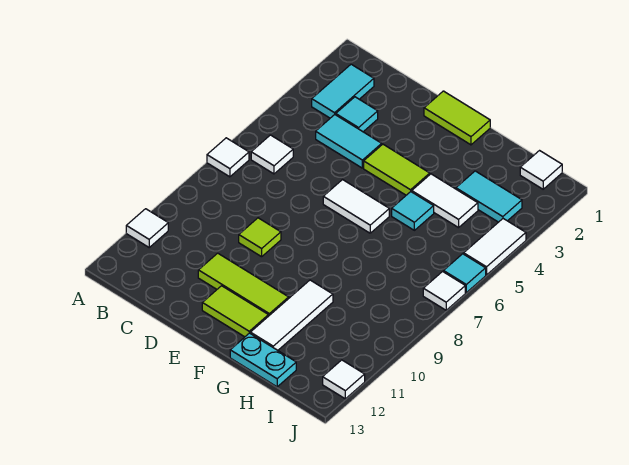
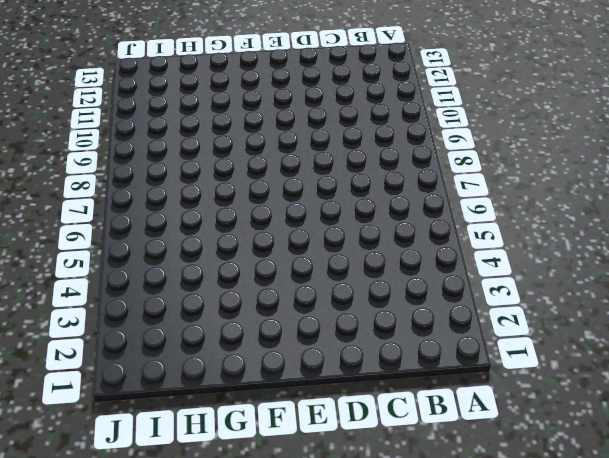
none -> white tile A7 level 1
none -> white tile A11 level 1
none -> cyan tile B2:B3 level 1

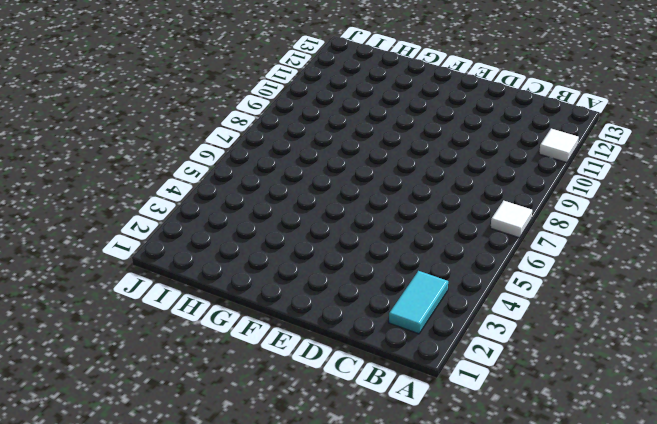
none -> white tile B6 level 1
none -> cyan tile C3 level 1
none -> cyan tile C4:D4 level 1

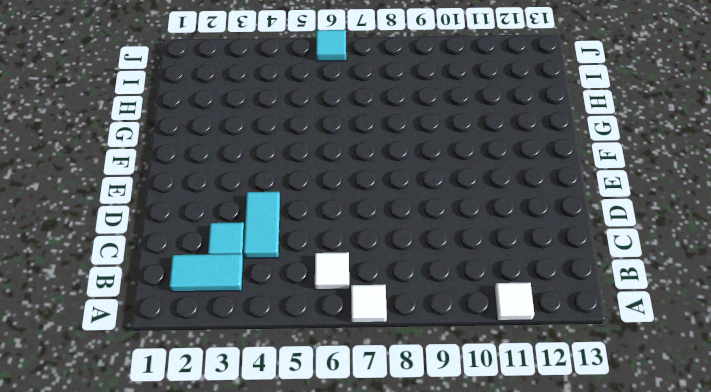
none -> lime tile D9 level 1
none -> lime tile D11:F11 level 1
none -> lime tile E1:F1 level 1

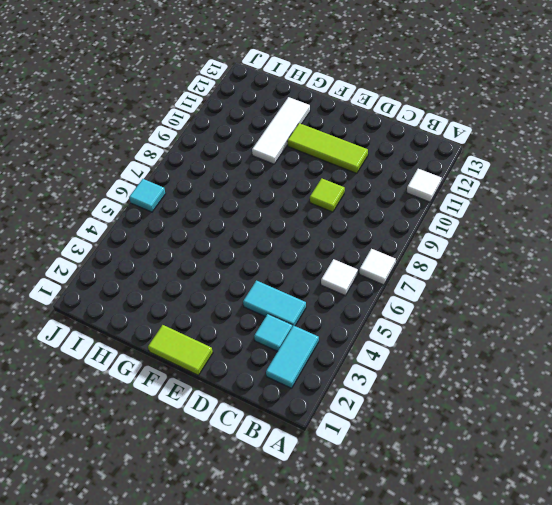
none -> lime tile E4:F4 level 1
none -> white tile E6:F6 level 1
none -> lime tile E12:F12 level 1

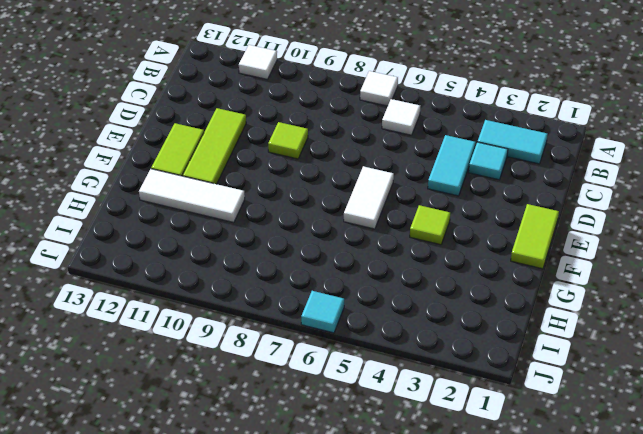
lime tile F4 level 1 -> lime tile E4:F4 level 1
none -> white tile G4:H4 level 1
none -> cyan tile G5 level 1
none -> cyan plate G13:H13 level 1

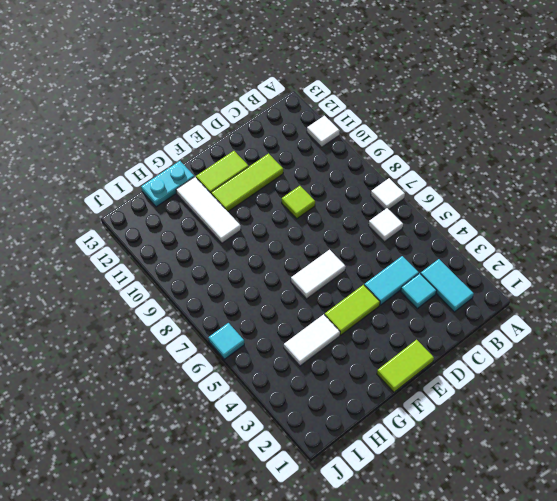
none -> cyan tile G5 level 1
none -> cyan tile H3:I3 level 1
none -> white tile I1 level 1

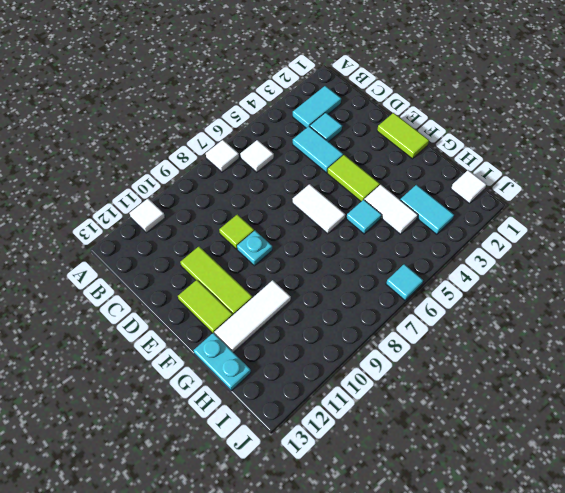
cyan plate E9 level 1 -> none
none -> white tile J4:J5 level 1
none -> white tile J7 level 1
none -> white tile J12 level 1

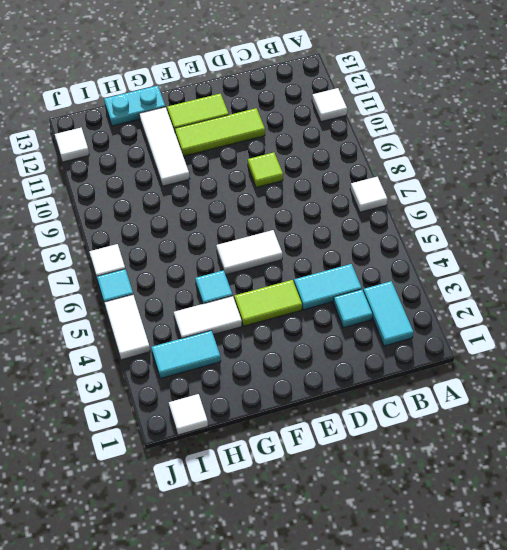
none -> white tile B6 level 1
none -> lime tile E1:F1 level 1

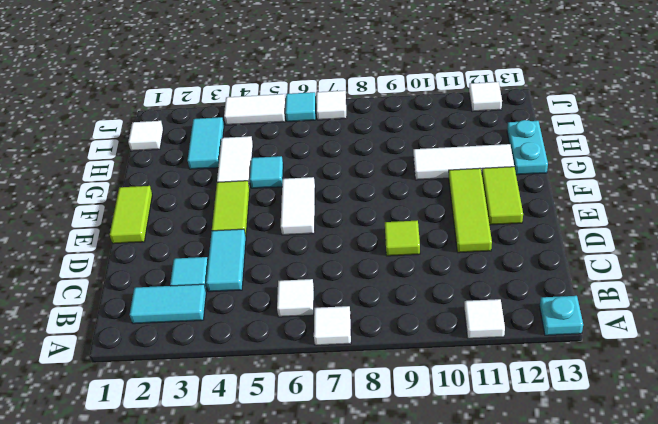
cyan plate A13 level 1 -> none

